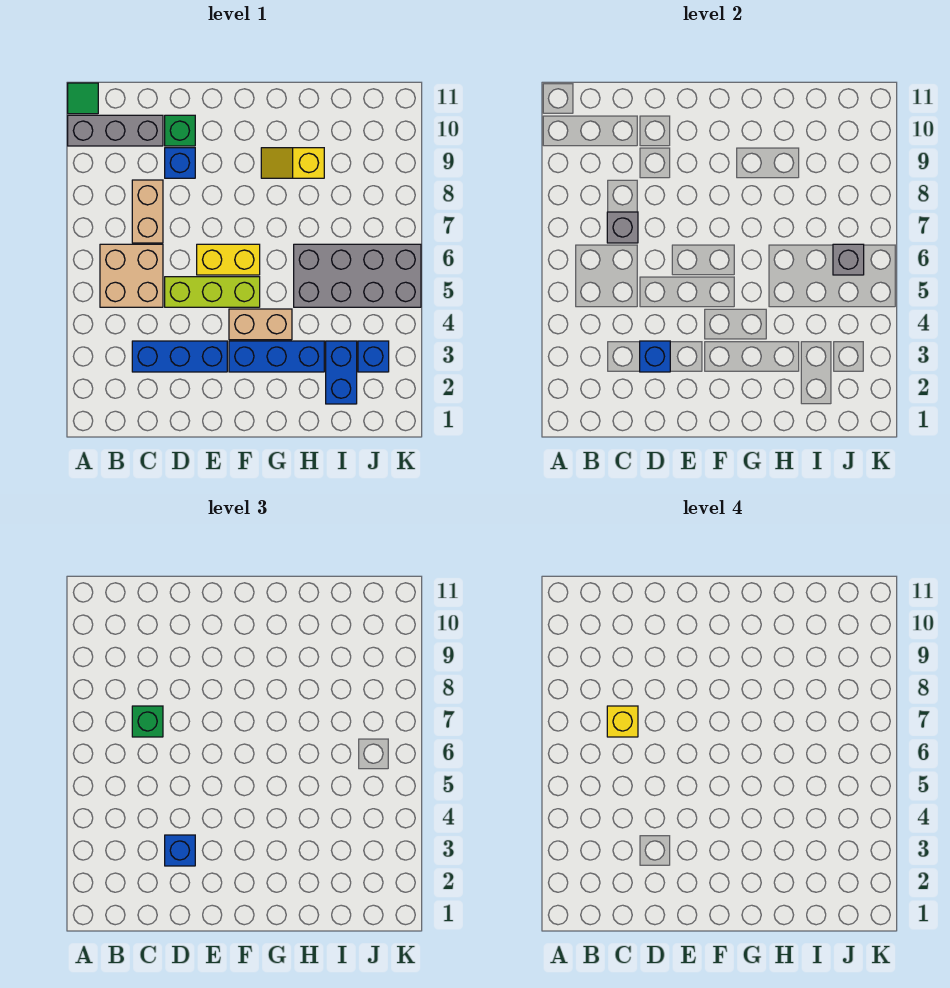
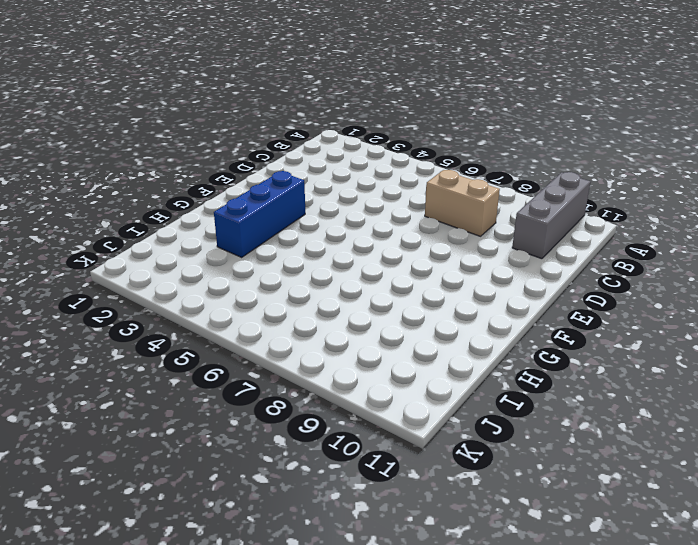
none -> green tile A11 level 1
none -> tan brick B5:C6 level 1
none -> blue brick C3:E3 level 1

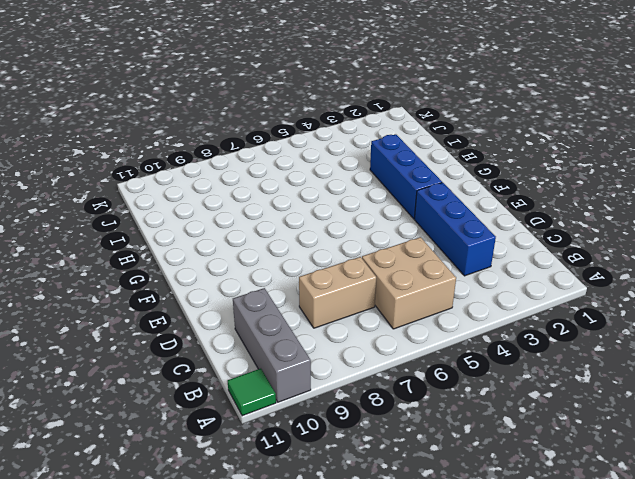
none -> lime brick D5:F5 level 1
none -> blue brick D9 level 1
none -> green brick D10 level 1

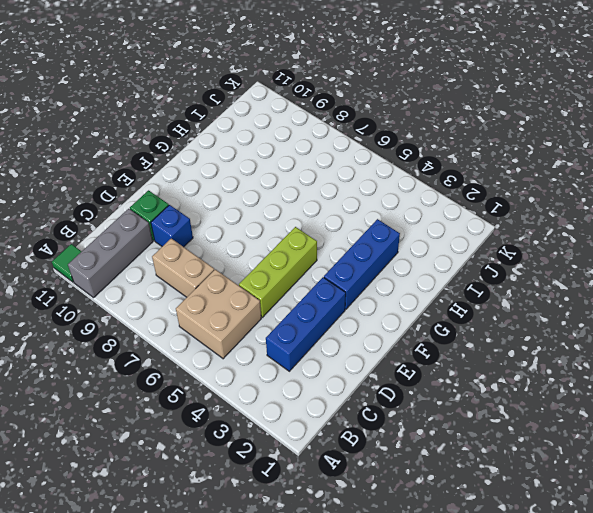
none -> yellow brick E6:F6 level 1
none -> tan brick F4:G4 level 1
none -> yellow slope G9:H9 level 1 top H

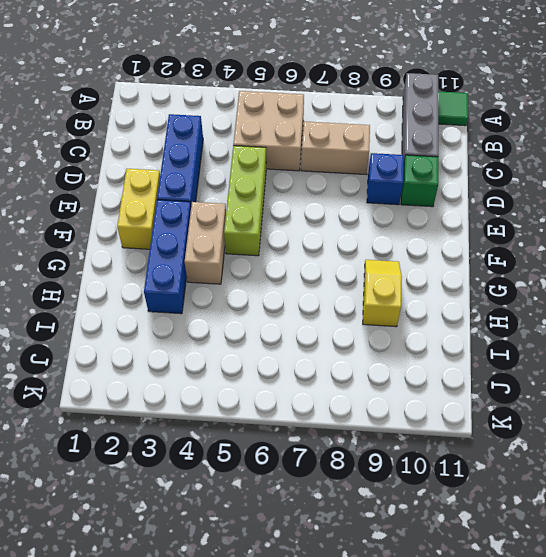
yellow brick E2:F2 level 1 -> yellow brick E6:F6 level 1
none -> grey brick H5:K6 level 1
none -> blue brick I2:I3 level 1
none -> blue brick J3 level 1

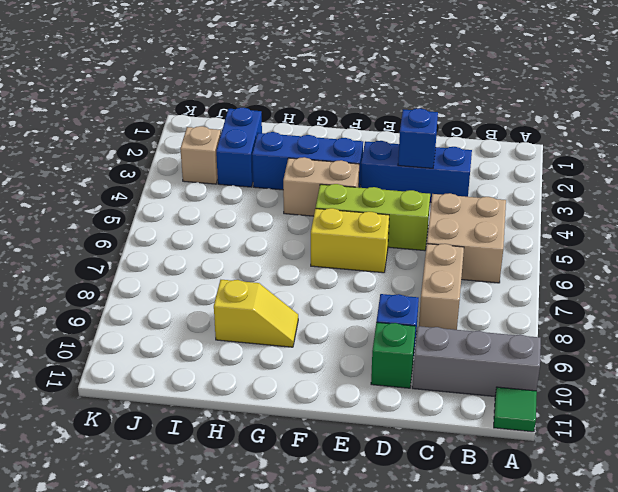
tan brick J3 level 1 -> blue brick J3 level 1
none -> grey brick H5:K6 level 1
none -> grey brick C7 level 2
none -> grey brick J6 level 2

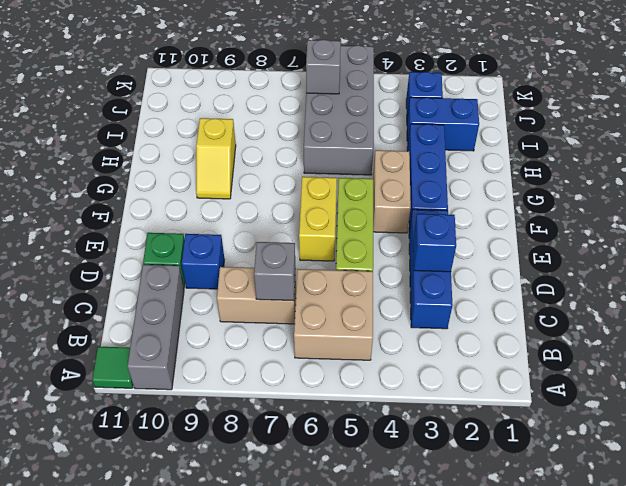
none -> green brick C7 level 3
none -> blue brick D3 level 3
none -> yellow brick C7 level 4

